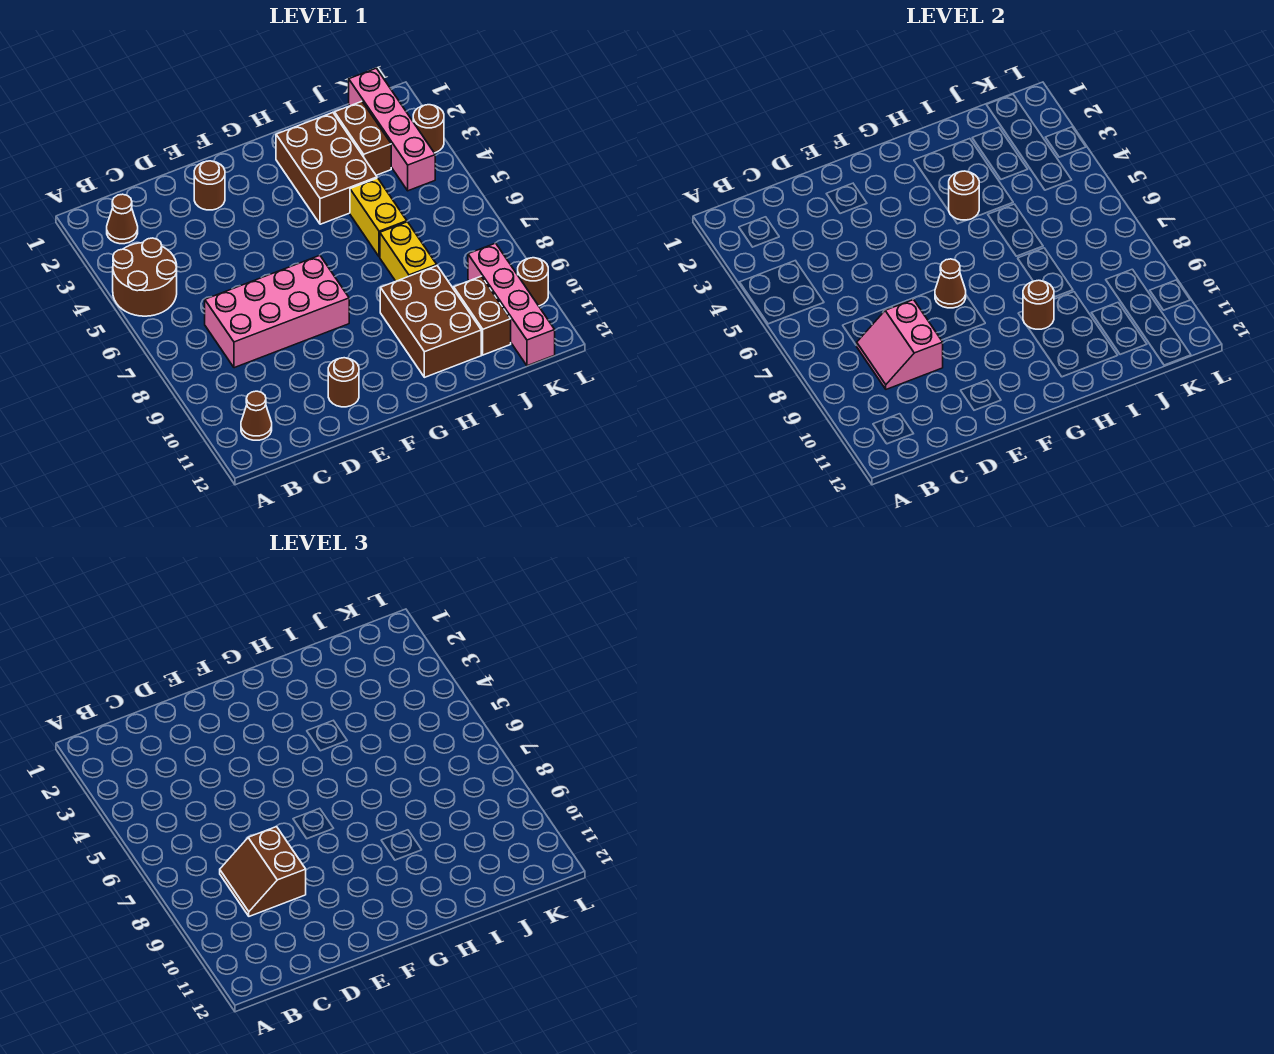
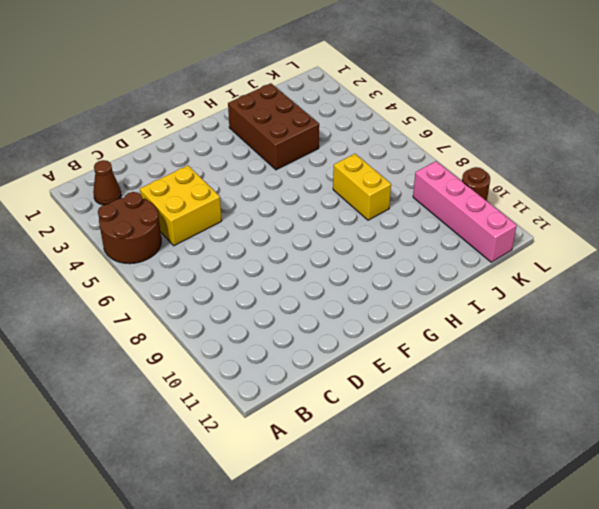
yellow brick C4:D5 level 1 -> none
none -> brown cone B11 level 1
none -> pink brick C7:F8 level 1
none -> brown round brick E2 level 1

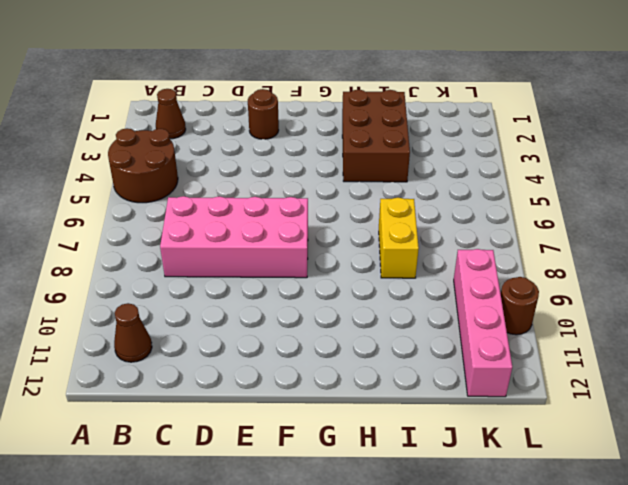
none -> brown round brick E11 level 1
none -> brown brick H9:I11 level 1
none -> yellow brick I5:I6 level 1

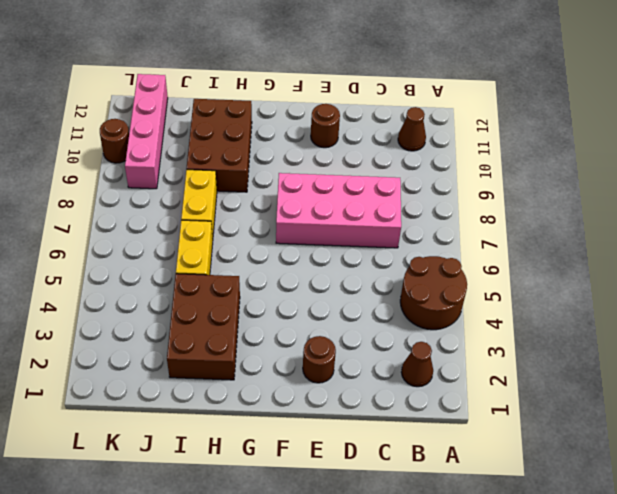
none -> brown brick J2:J3 level 1
none -> brown brick J10:J11 level 1
none -> pink brick K1:K4 level 1

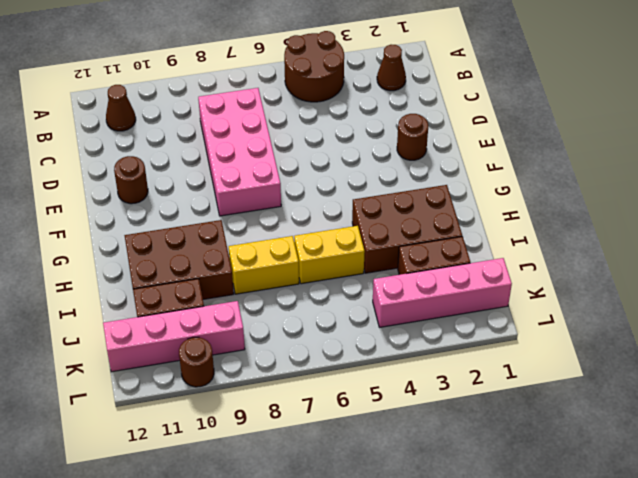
none -> brown round brick L3 level 1
none -> pink slope C8:D9 level 2 top D
none -> brown cone F7 level 2

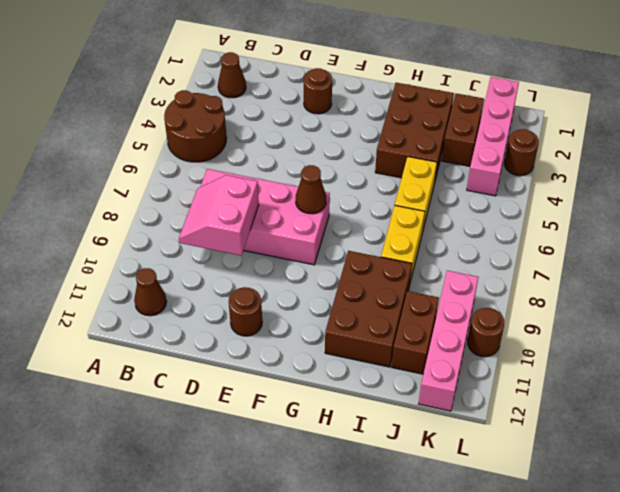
none -> brown round brick H4 level 2
none -> brown round brick H9 level 2
none -> brown slope C8:D9 level 3 top D

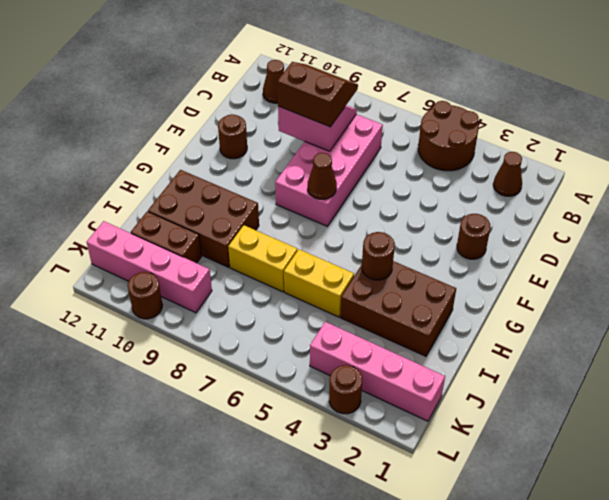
none -> brown brick J2:J3 level 1
none -> brown round brick H9 level 2

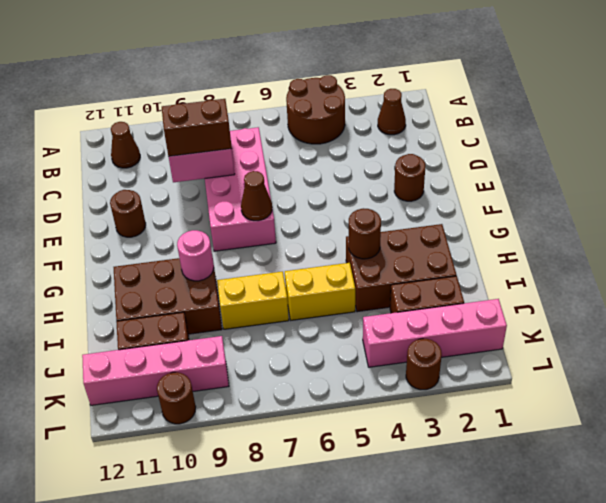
pink round brick H9 level 2 -> brown round brick H9 level 2

